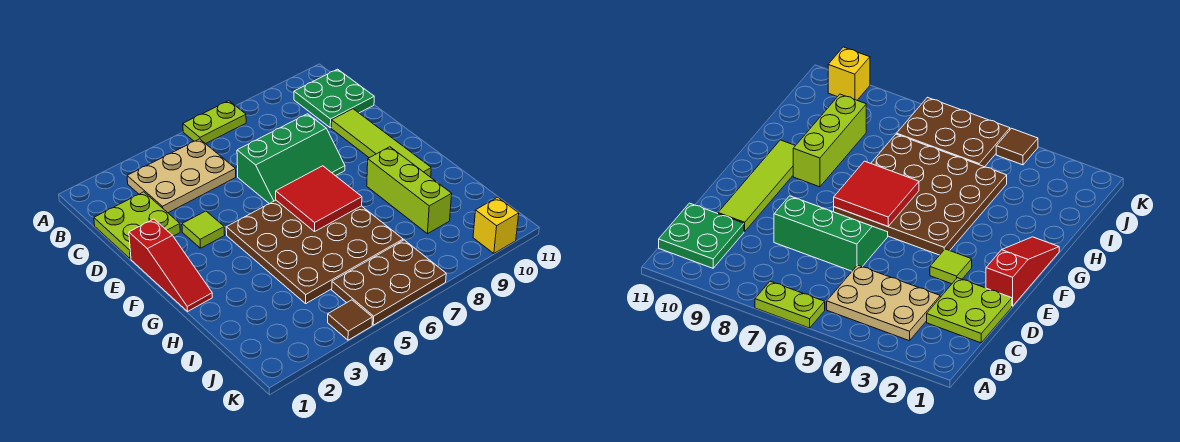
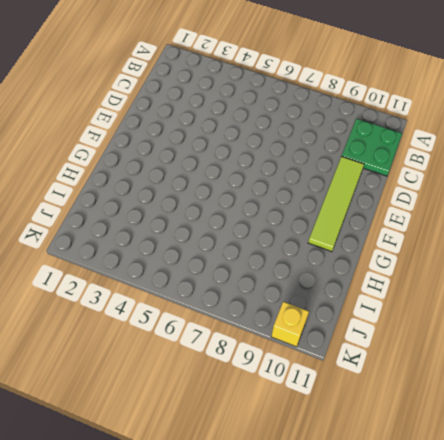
none -> lime plate A6:A7 level 1
none -> tan plate B3:C5 level 1
none -> lime plate C1:D2 level 1

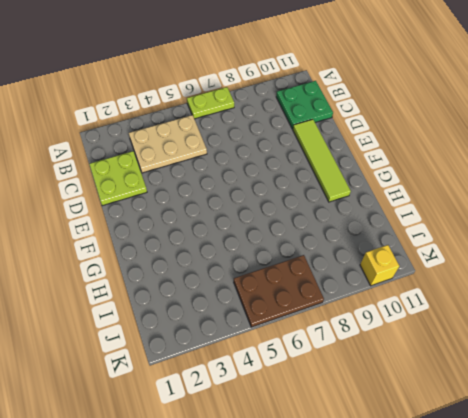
none -> green slope D6:E8 level 1 top D
none -> red slope E1:G1 level 1 top E
none -> lime tile E3 level 1

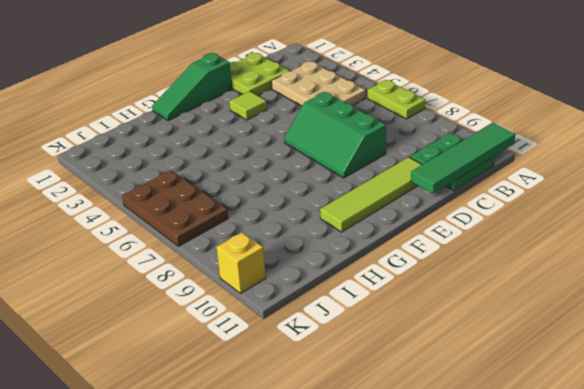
green tile A11:D11 level 2 -> none
green slope E1:G1 level 1 top E -> red slope E1:G1 level 1 top E
none -> brown plate F4:I7 level 1
none -> lime brick G9:I9 level 1
none -> brown tile K4 level 1

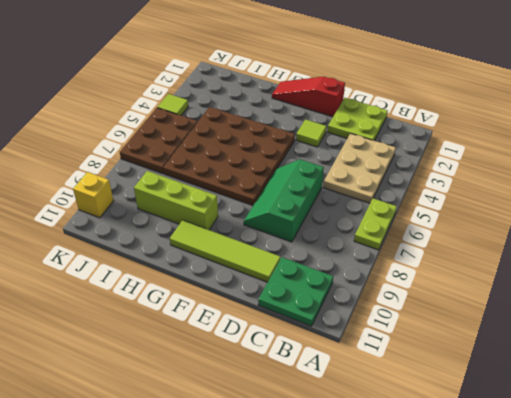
lime tile K4 level 1 -> brown tile K4 level 1
none -> red tile F6:G7 level 2

